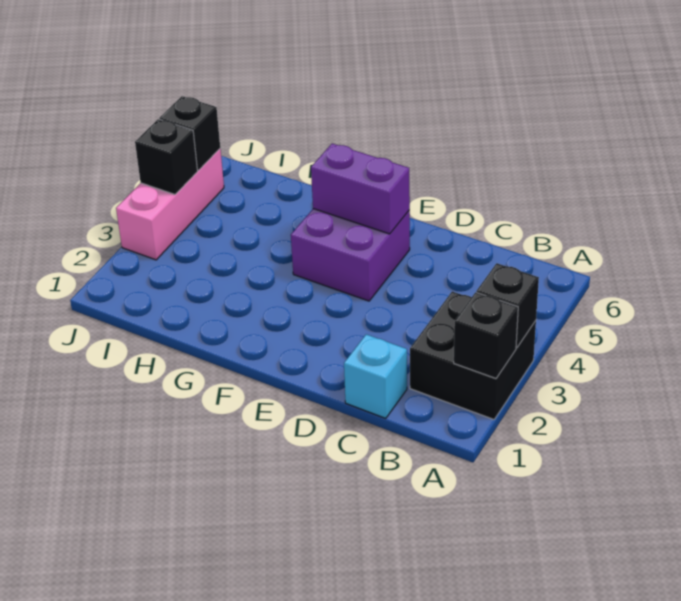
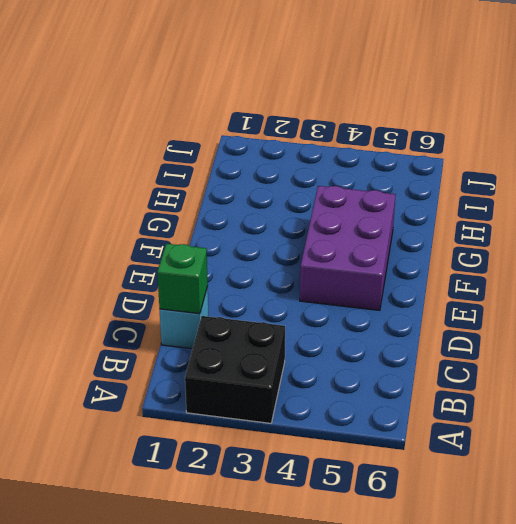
green brick C1 level 2 -> none
purple brick E4:G5 level 1 -> purple brick E4:F5 level 1
none -> pink brick J3:J5 level 1
none -> black brick A2 level 2

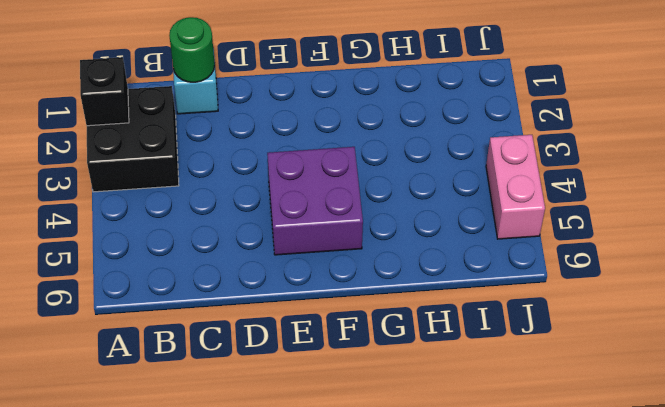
green round brick C1 level 2 -> none
pink brick J4:J5 level 1 -> pink brick J3:J5 level 1
none -> black brick A3 level 2
none -> purple brick E5:F5 level 2

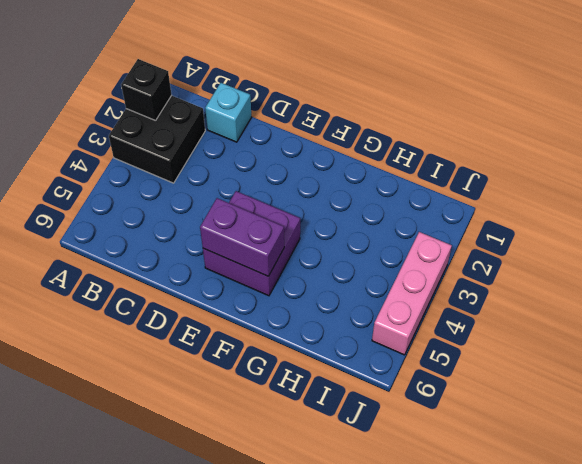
none -> black brick A3 level 2
none -> black brick J4 level 2

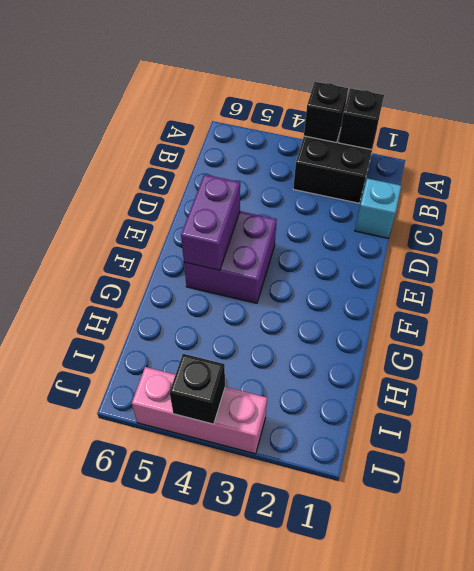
none -> black brick J5 level 2

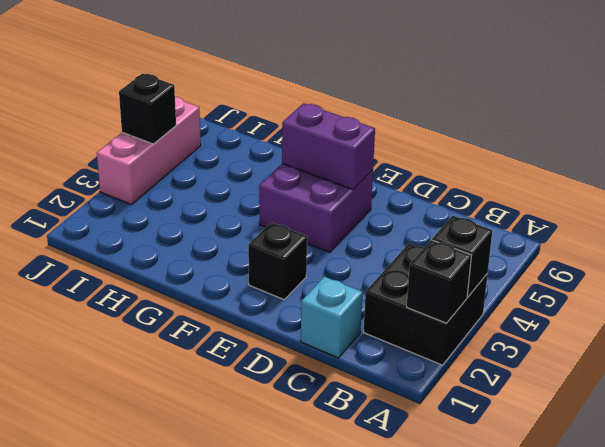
black brick E2 level 1 -> black brick J5 level 2

